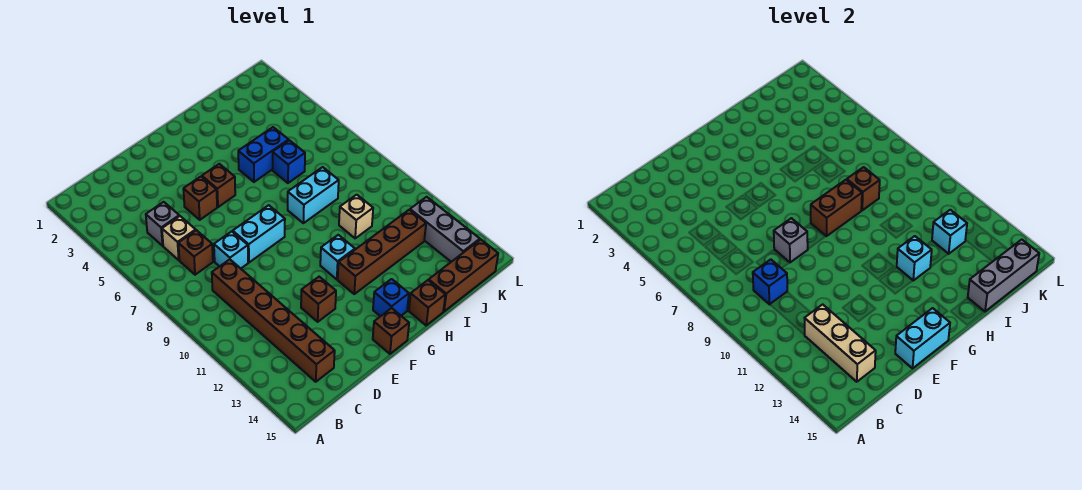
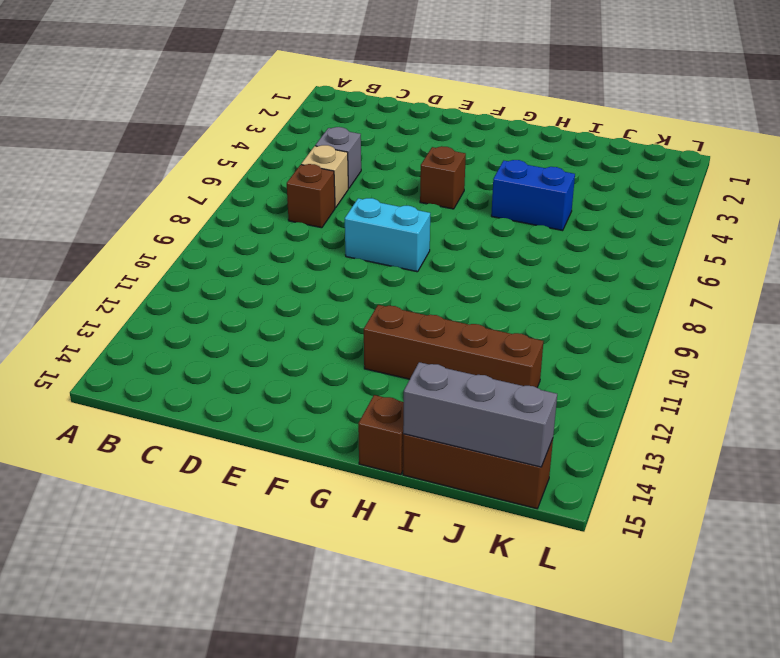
none -> brown brick C9:C14 level 1
none -> cyan brick D8 level 1
none -> brown brick E5 level 1

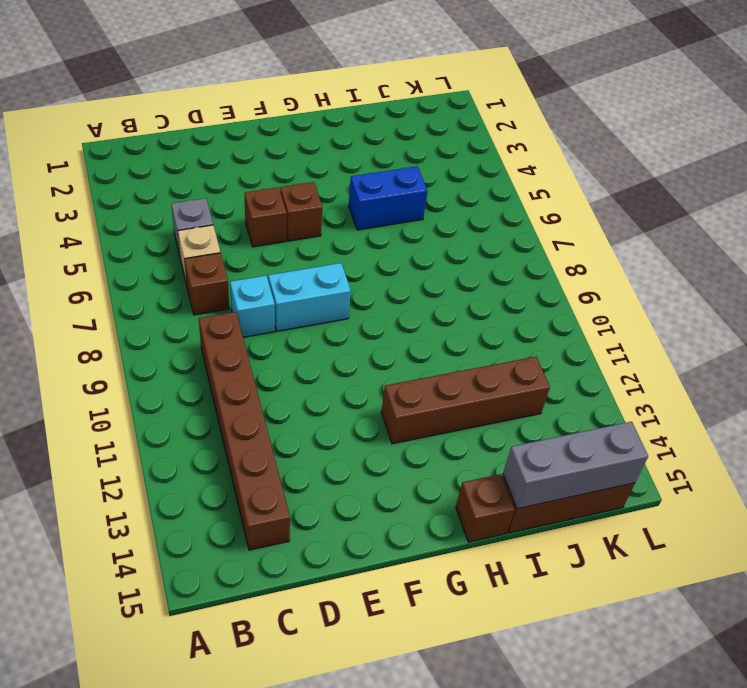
none -> brown brick E12 level 1
none -> brown brick F15 level 1
none -> cyan brick G11 level 1

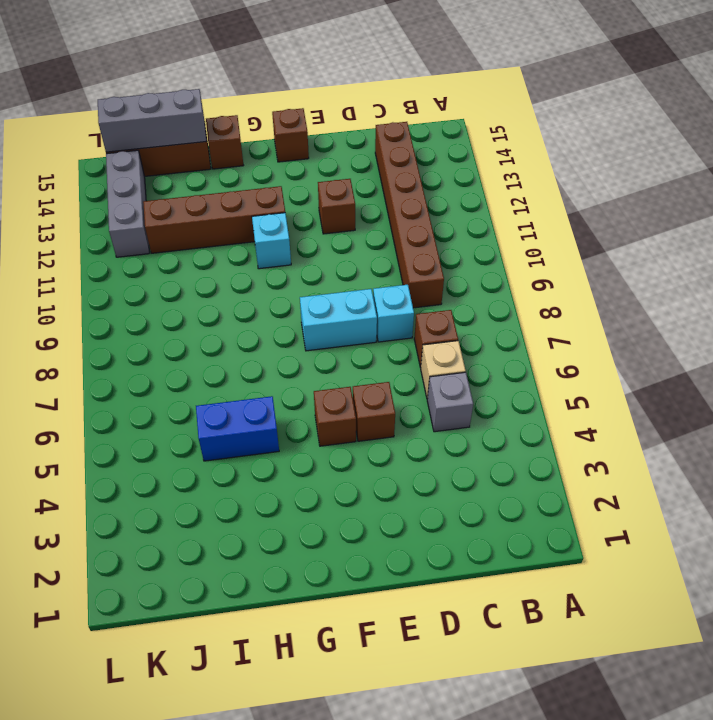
none -> blue brick G14 level 1
none -> cyan brick H8:I8 level 1
none -> blue brick I6 level 1

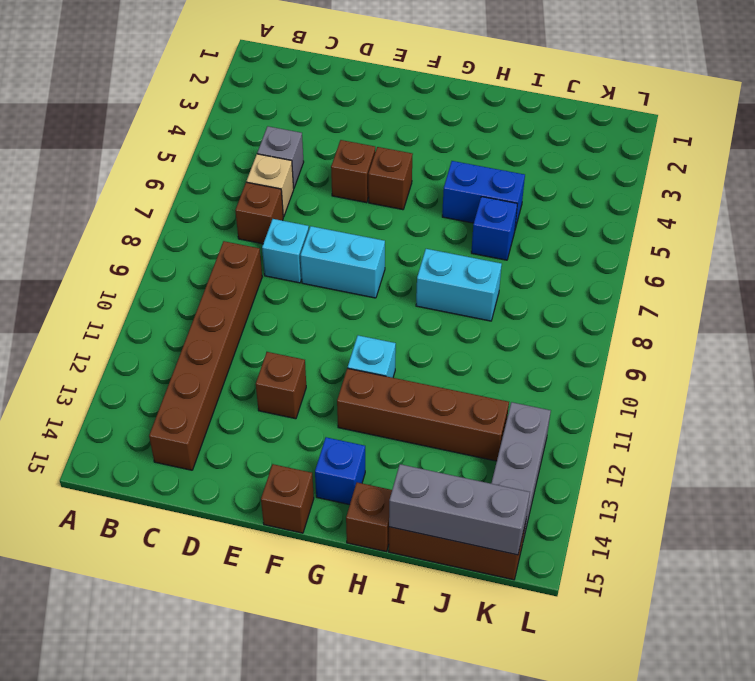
none -> tan brick I10 level 1
none -> blue brick C9 level 2
none -> tan brick C12:C14 level 2

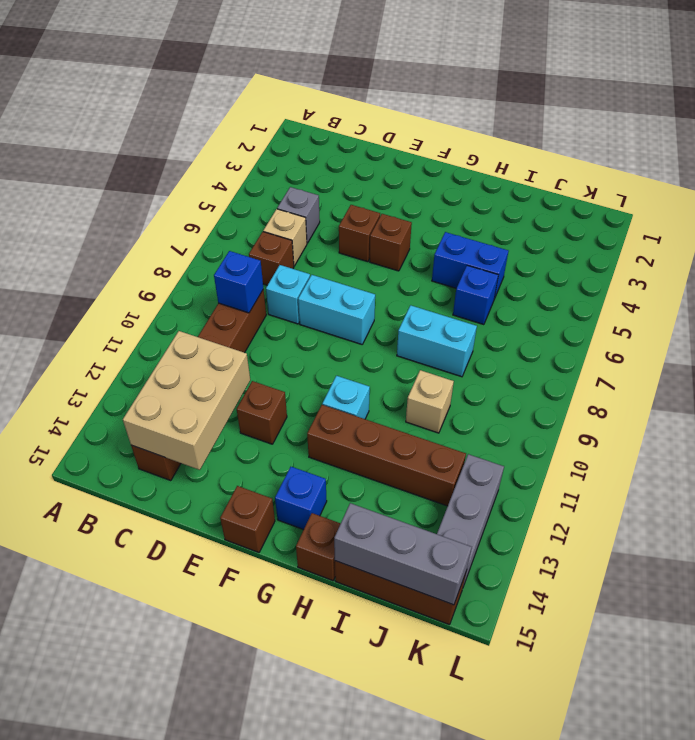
tan brick C12:D14 level 2 -> tan brick C12:C14 level 2
none -> grey brick E8 level 2
none -> cyan brick E15:F15 level 2
none -> brown brick G8:H8 level 2

